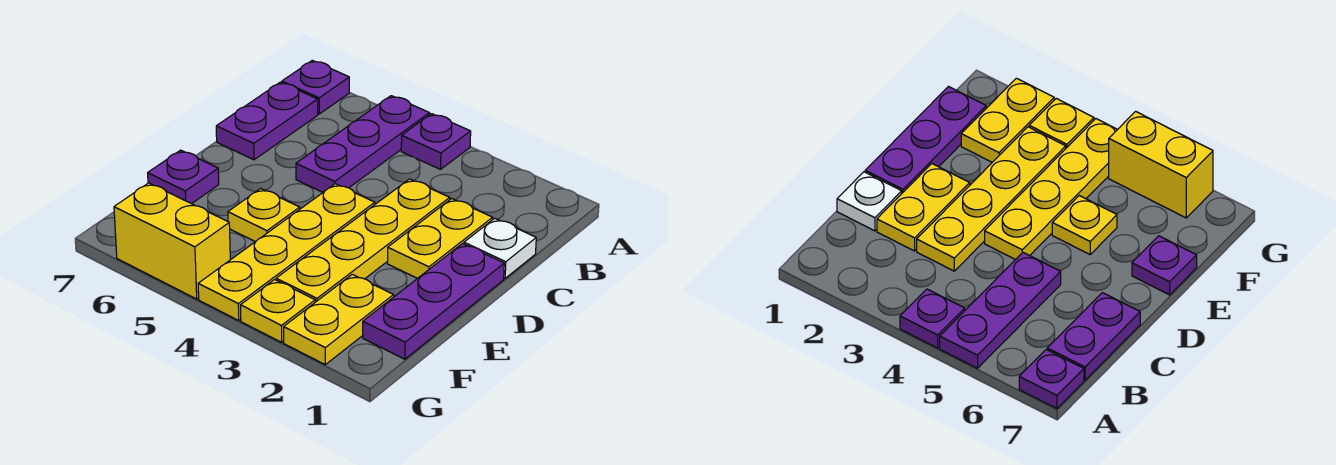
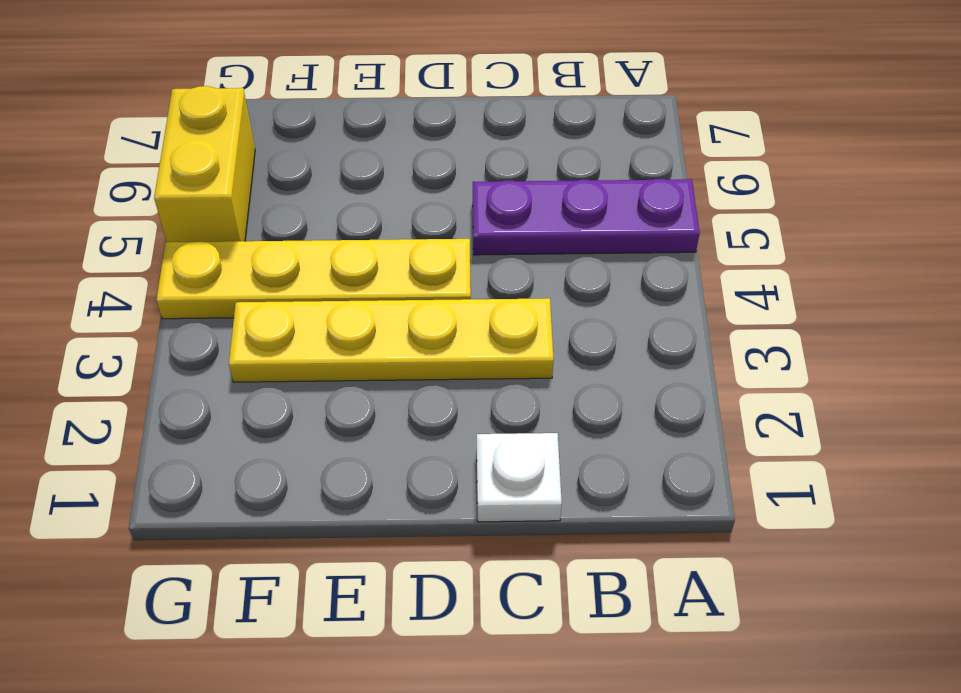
none -> purple plate A4 level 1
none -> purple plate A7 level 1
none -> purple plate B7:C7 level 1

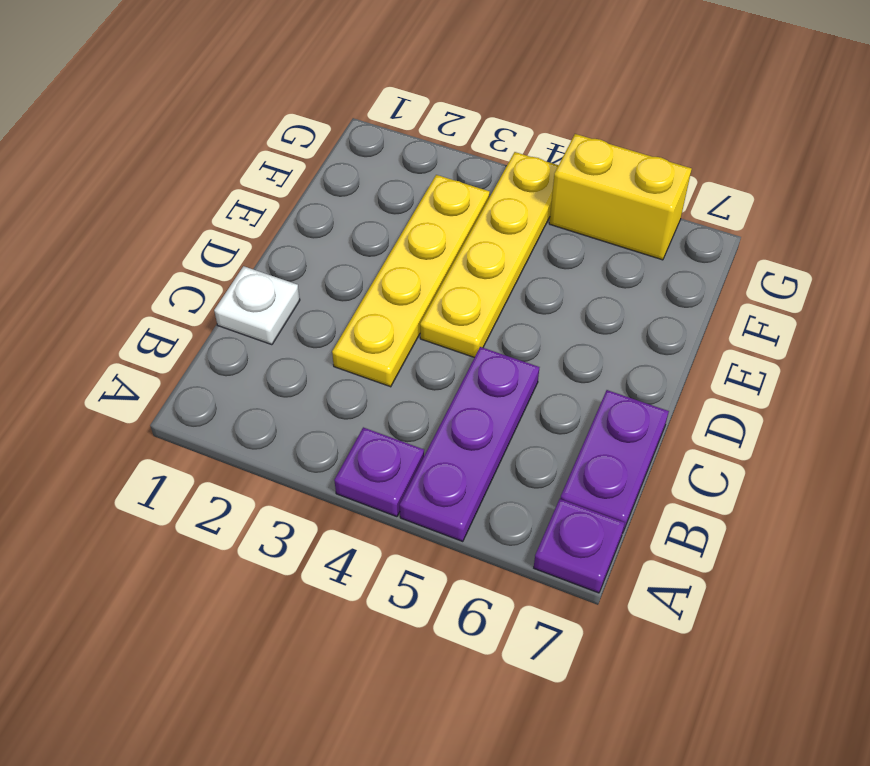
none -> yellow plate C2:D2 level 1
none -> purple plate D1:F1 level 1
none -> yellow plate E5 level 1

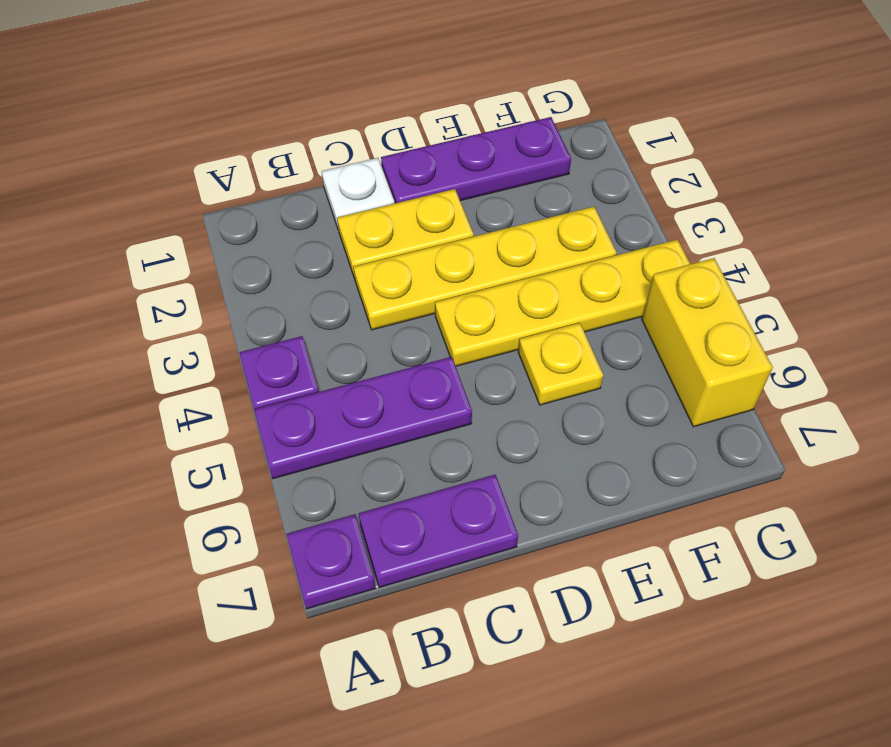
none -> purple plate E7 level 1
none -> yellow plate F2:G2 level 1
none -> yellow plate G3 level 1

